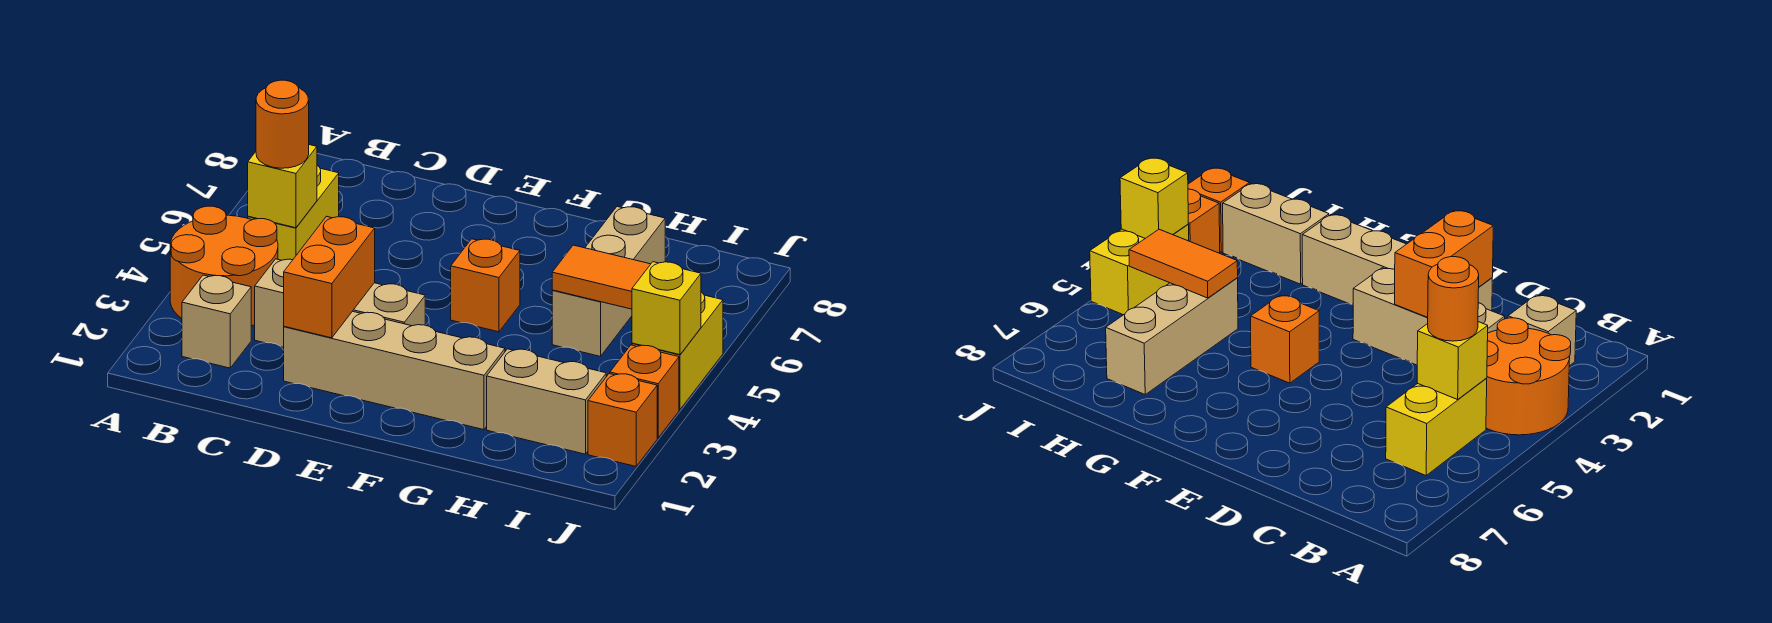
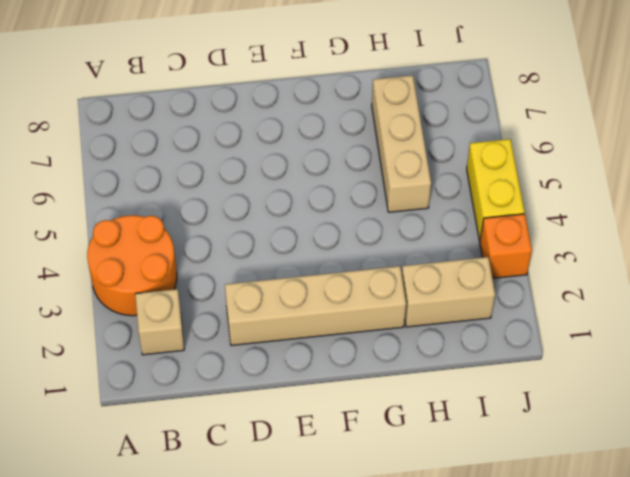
none -> yellow brick B5:B6 level 1
none -> tan brick C3:E3 level 1
none -> orange brick F5 level 1

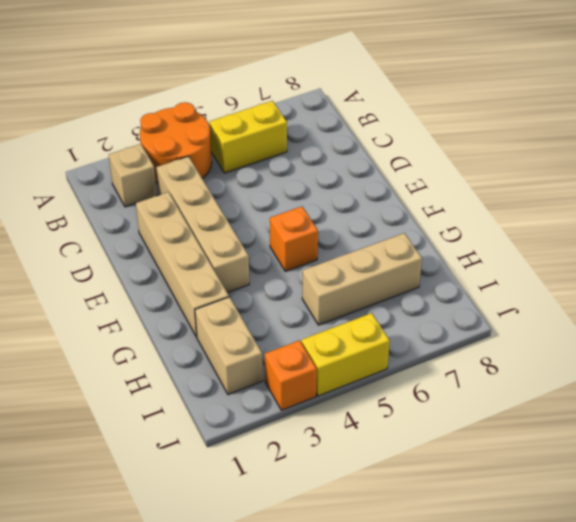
tan brick C3:F3 level 1 -> tan brick C3:E3 level 1
none -> orange brick J2 level 1
none -> yellow brick B5 level 2
none -> orange brick D2:D3 level 2

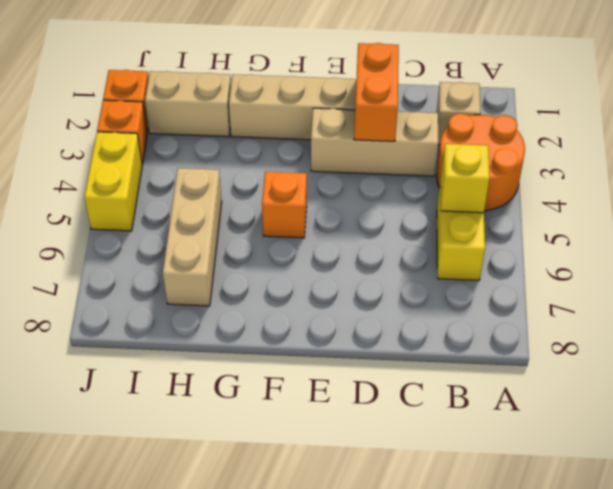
none -> orange tile H5:I5 level 2
none -> yellow brick J4 level 2
none -> orange round brick B5 level 3

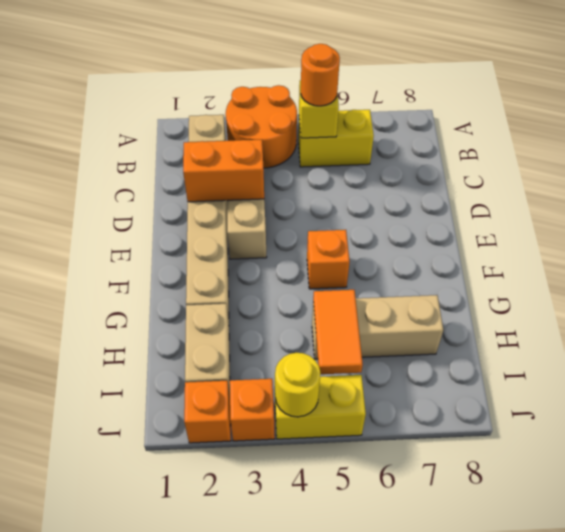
yellow round brick J4 level 2 -> yellow brick J4 level 2

